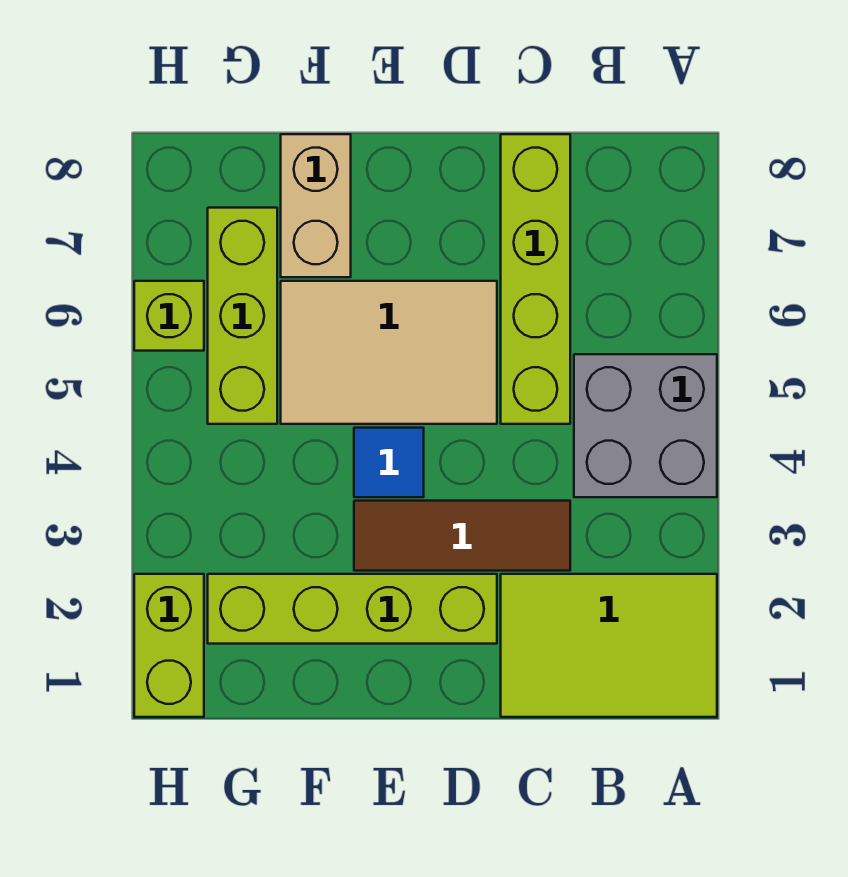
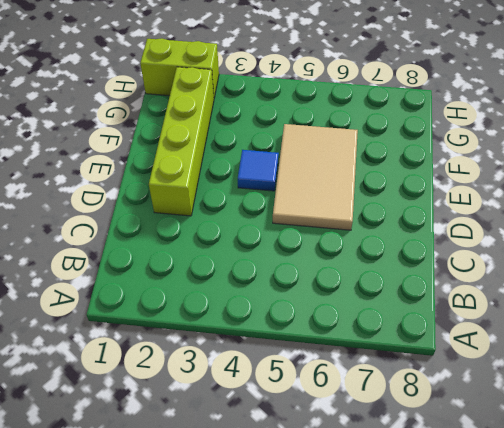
none -> lime tile A1:C2 level 1
none -> grey brick A4:B5 level 1

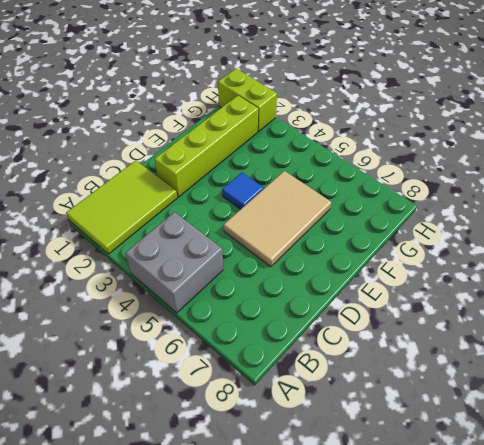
none -> brown tile C3:E3 level 1
none -> lime brick C5:C8 level 1

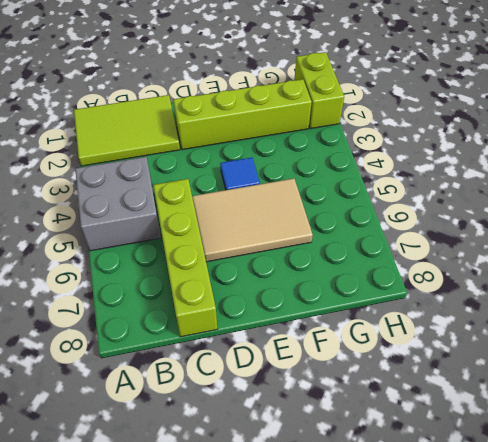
none -> brown tile C3:E3 level 1
none -> tan brick F7:F8 level 1

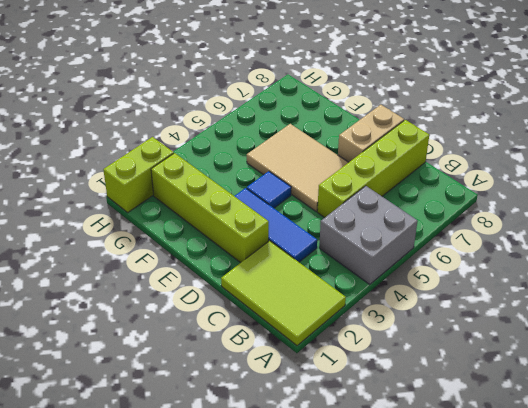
blue tile C3:E3 level 1 -> brown tile C3:E3 level 1
tan brick D7:D8 level 1 -> tan brick F7:F8 level 1
none -> lime brick G5:G7 level 1
none -> lime brick H6 level 1

